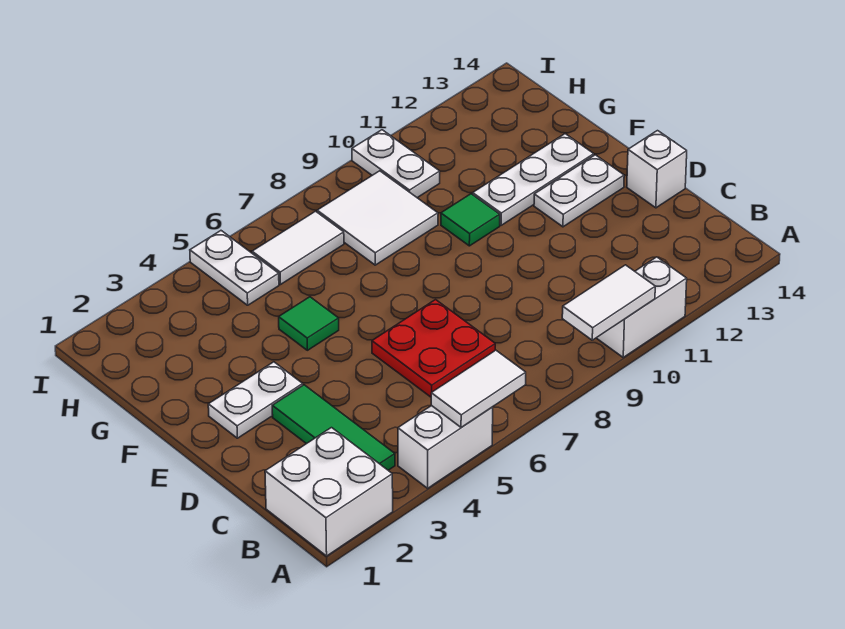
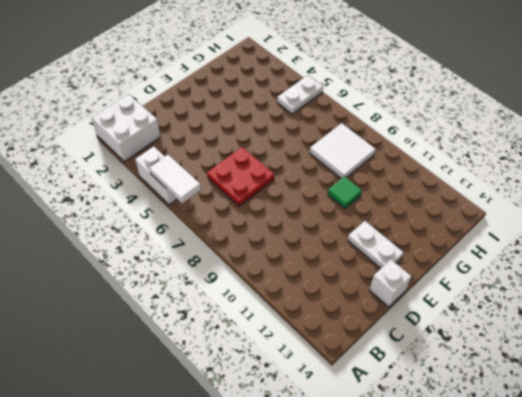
none -> white brick A10:A11 level 1
none -> green tile B3:D3 level 1
none -> white plate E2:E3 level 1

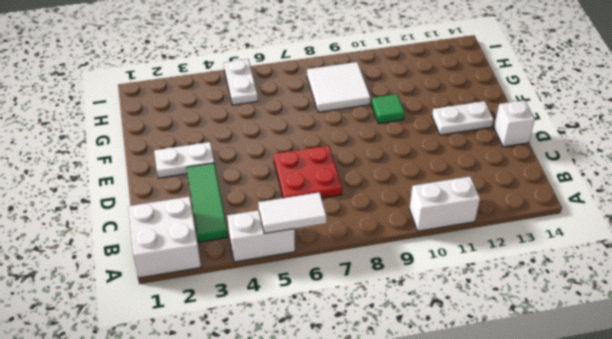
none -> green tile F5 level 1
none -> white plate F11:F13 level 1
none -> white tile H6:H7 level 1

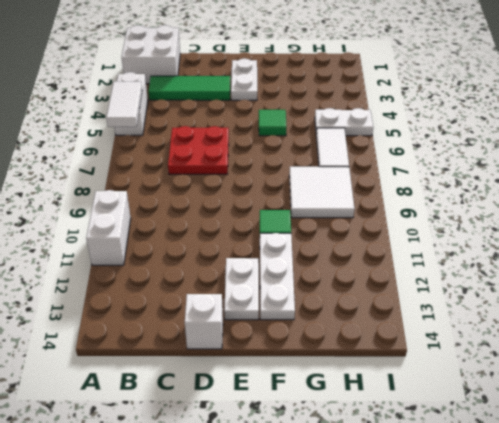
none -> white plate H10:I10 level 1
none -> white tile A9:A10 level 2

